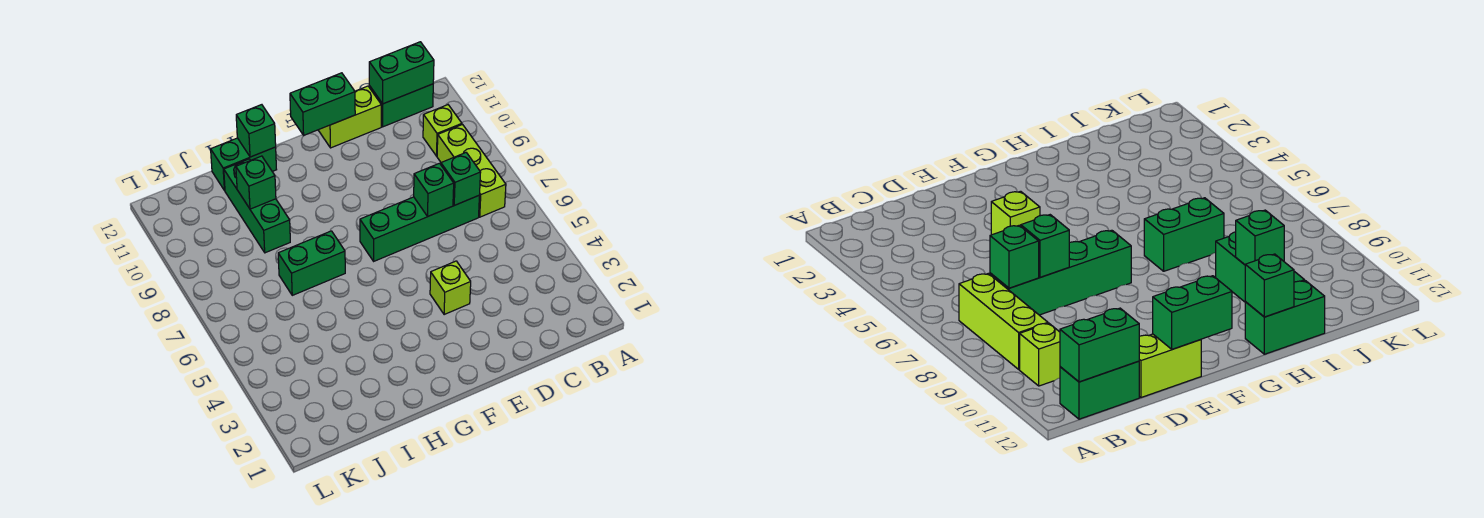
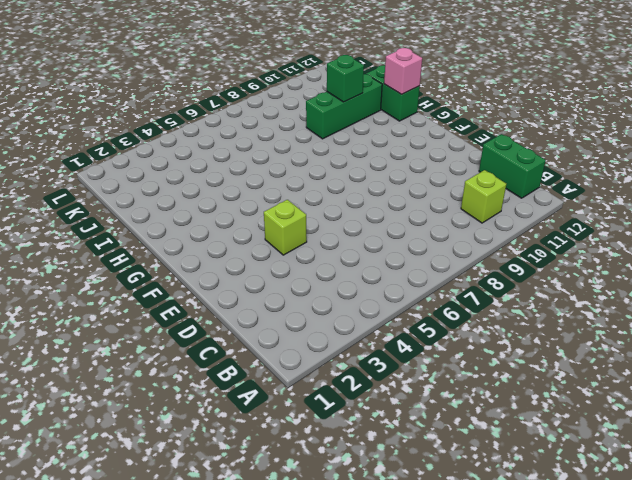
pink brick H12 level 2 -> green brick H12 level 2
none -> lime brick B7:B9 level 1
none -> green brick C7:F7 level 1
none -> lime brick D12:E12 level 1

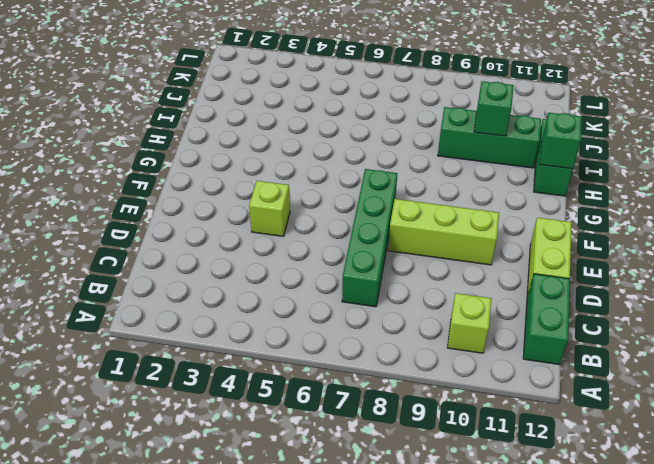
lime brick E8:E10 level 1 -> lime brick B7:B9 level 1
none -> green brick H7:I7 level 1
none -> green brick B12:C12 level 2
none -> green brick C7 level 2

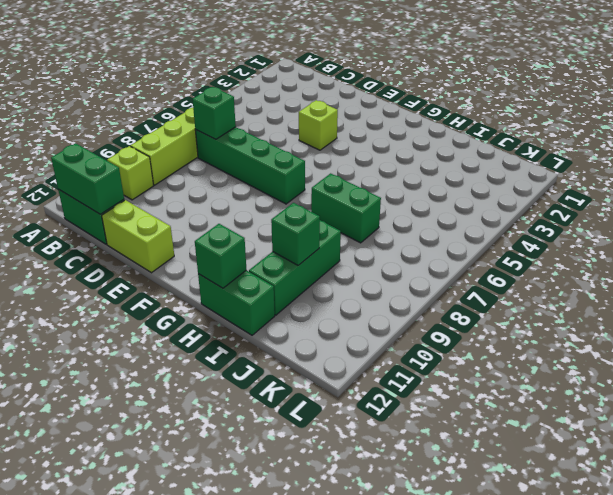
none -> green brick D7 level 2
none -> green brick E12:F12 level 2

